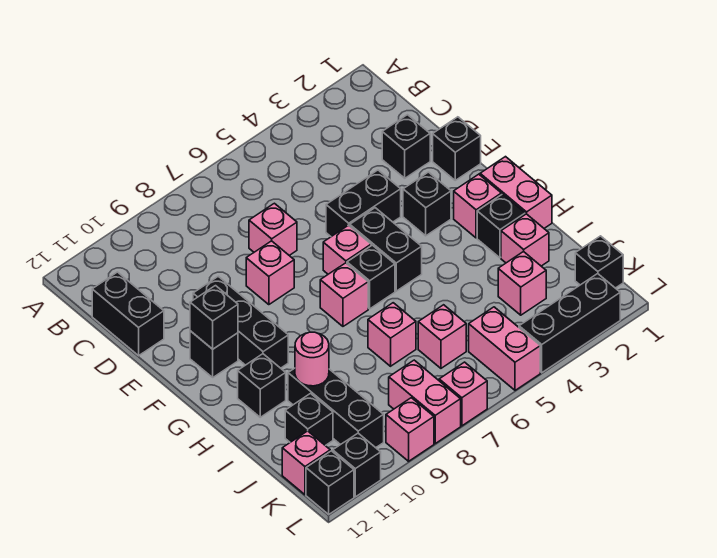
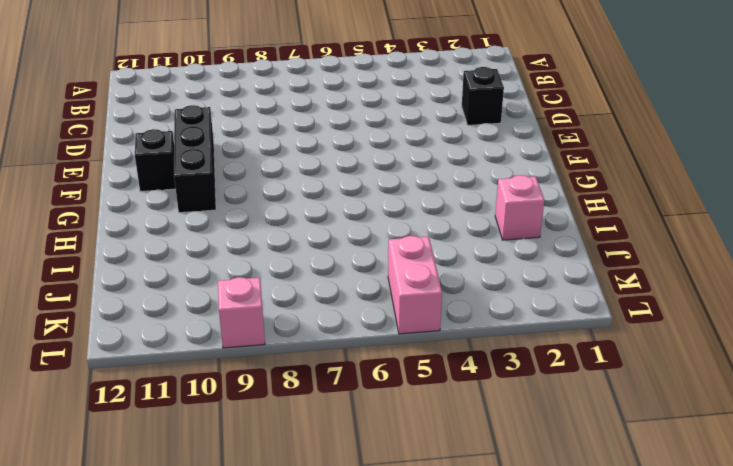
none -> black brick C12:D12 level 1
none -> pink brick D7 level 1
none -> black brick E1 level 1
none -> black brick E4:E5 level 1

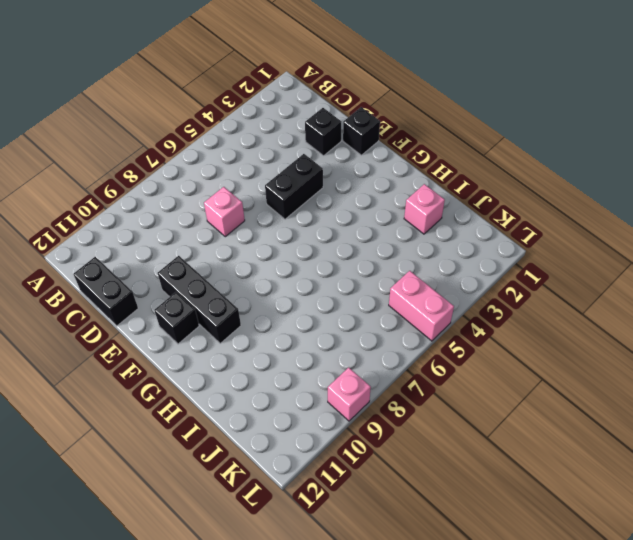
none -> pink brick E8 level 1
none -> black brick F3 level 1
none -> black brick F5:G5 level 1
none -> pink brick F6 level 1

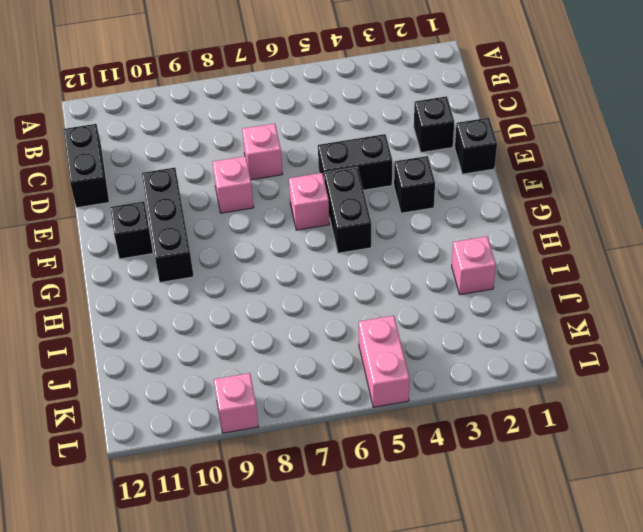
none -> pink brick G1:H1 level 1
none -> pink brick G2 level 1
none -> black brick G6 level 1
none -> pink brick G7 level 1

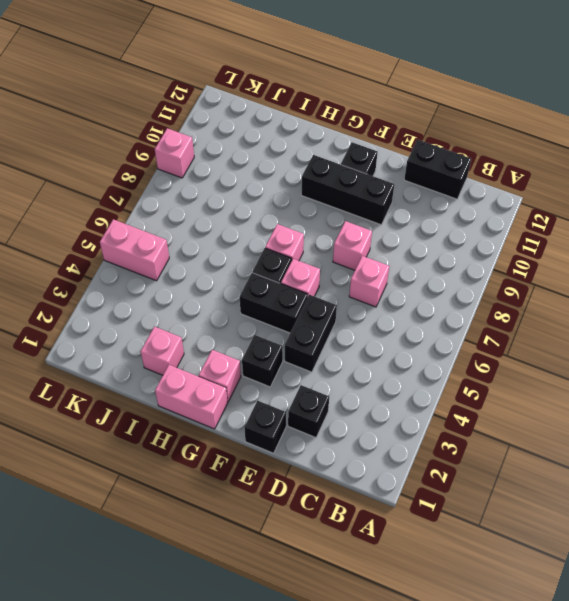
none -> black brick H2 level 1
none -> black brick H11 level 1
none -> pink brick I7 level 1
none -> black brick I10:K10 level 1

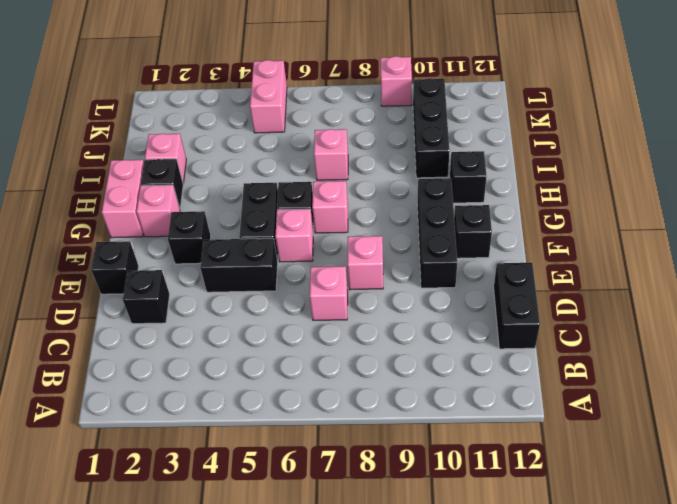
none -> pink brick J3 level 1
none -> pink brick J6 level 1
none -> black brick J11 level 1
none -> black brick K1 level 1

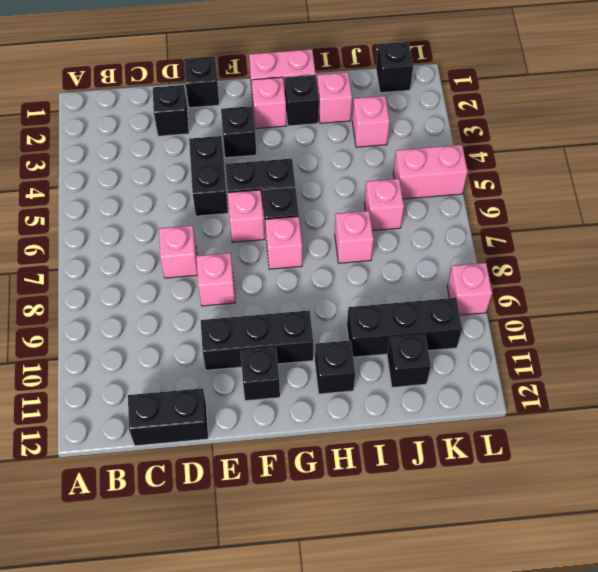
none -> pink brick K8:L8 level 1
none -> pink brick K12 level 1
none -> black brick L2:L4 level 1
none -> pink brick L7 level 1

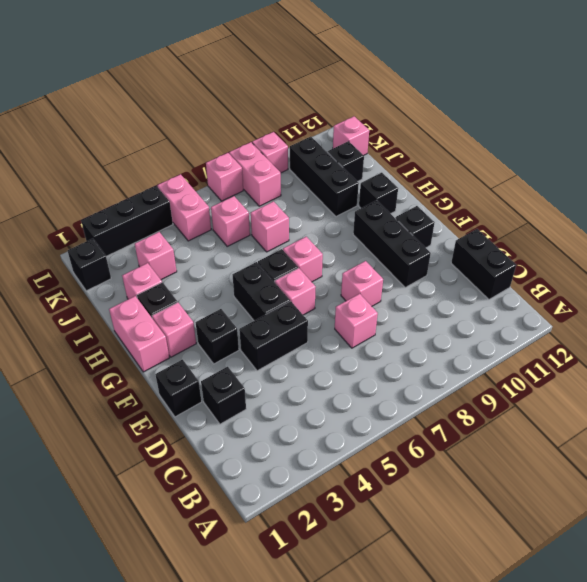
none -> black brick L11 level 1
none -> black brick L12 level 1
none -> black brick F11 level 2
none -> pink round brick I10 level 2

